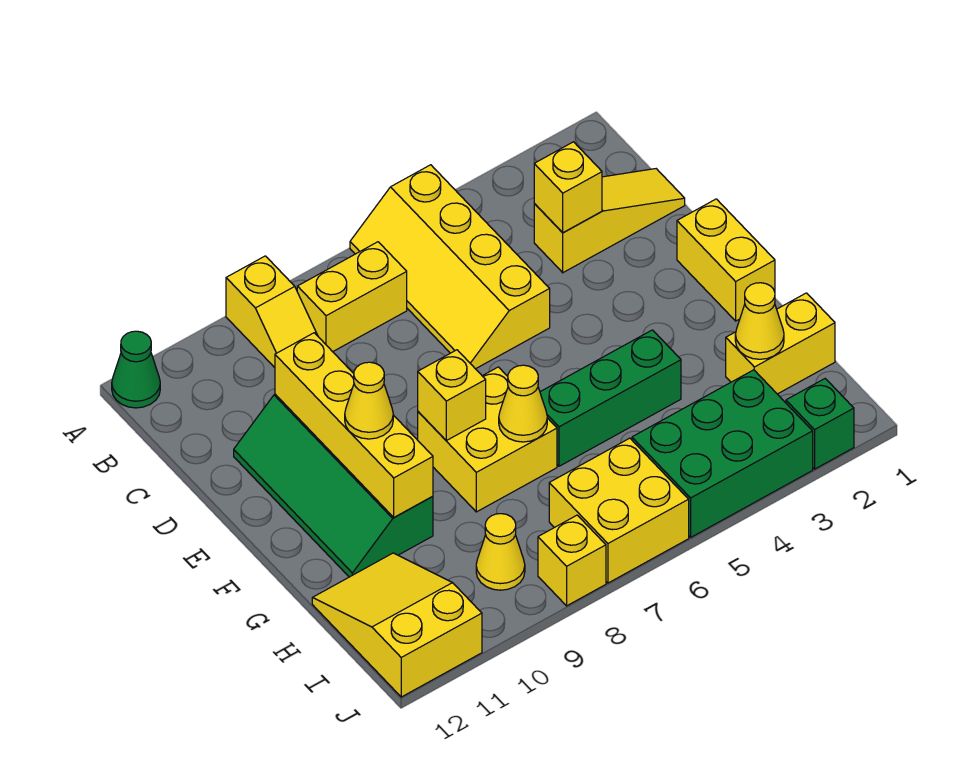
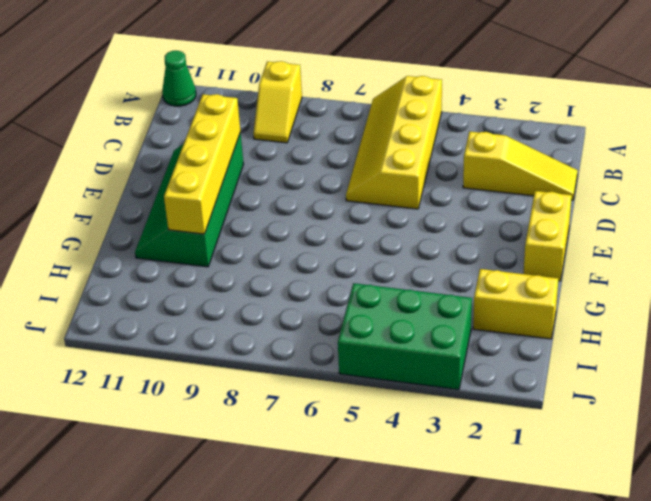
none -> yellow brick B7:B8 level 1
none -> yellow brick F7:G8 level 1
none -> green brick G4:G6 level 1

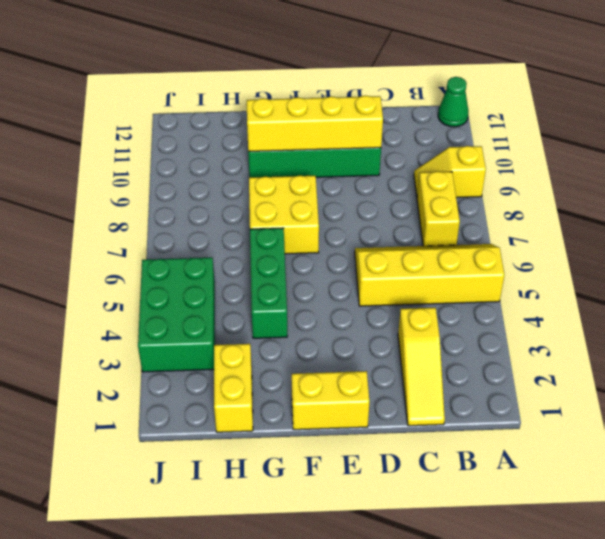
none -> yellow slope H11:J12 level 1 top J
none -> yellow brick I6:J7 level 1
none -> yellow cone I9 level 1

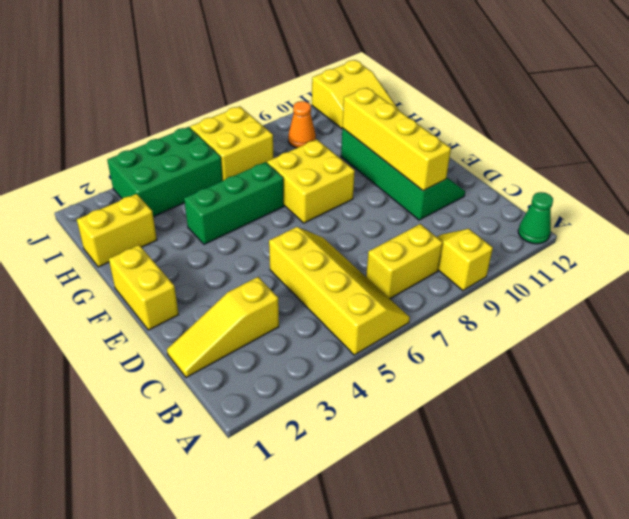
orange cone I9 level 1 -> yellow cone I9 level 1
none -> green brick J2 level 1
none -> yellow brick J8 level 1
none -> yellow brick C3 level 2

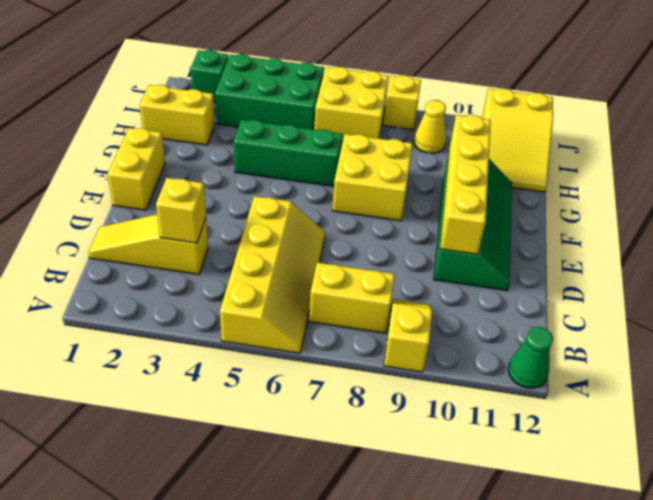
none -> yellow brick F8 level 2
none -> yellow cone G7 level 2
none -> yellow cone H2 level 2

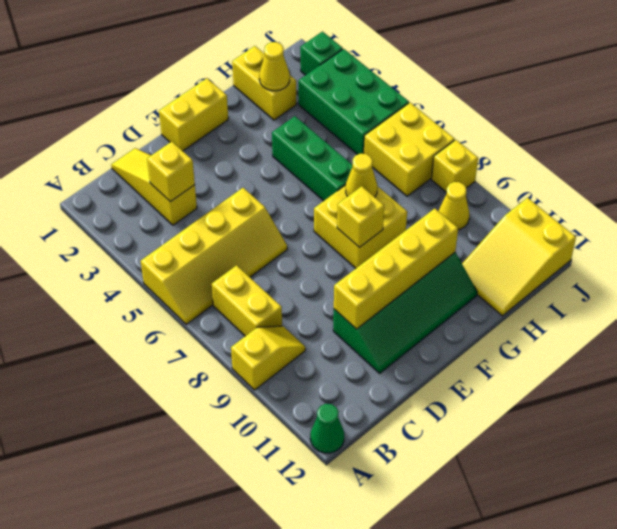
none -> yellow cone F10 level 3

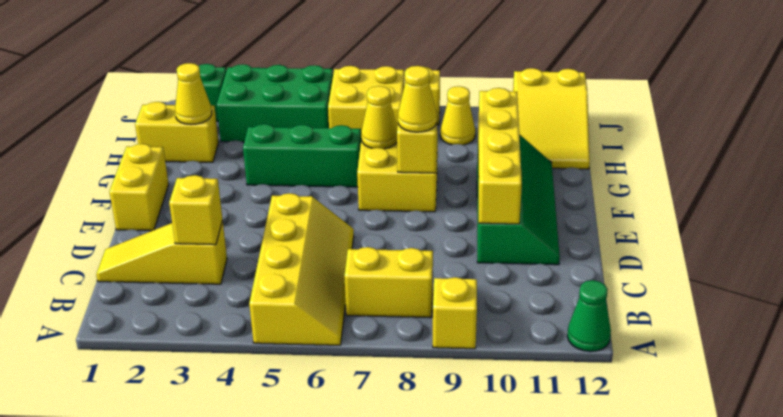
yellow cone F8 level 3 -> yellow cone F10 level 3

